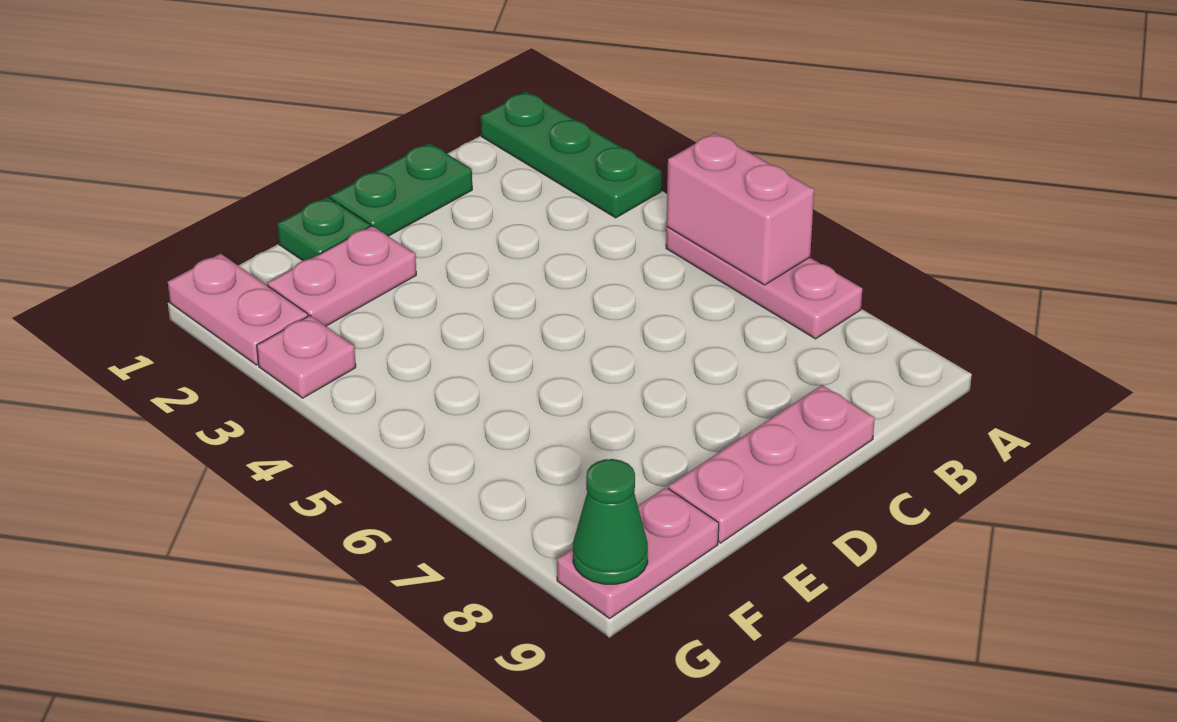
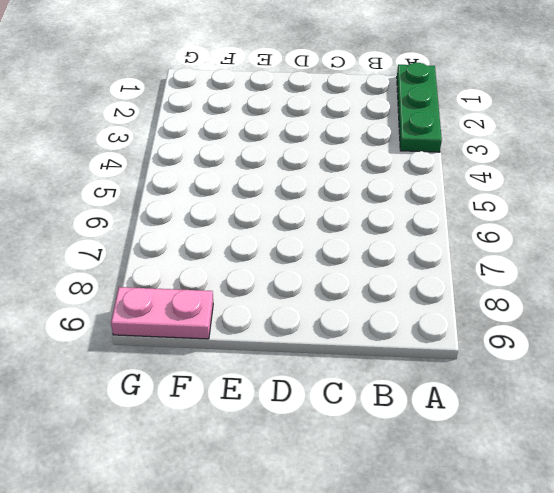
none -> pink plate A5:A7 level 1
none -> green plate C1:D1 level 1

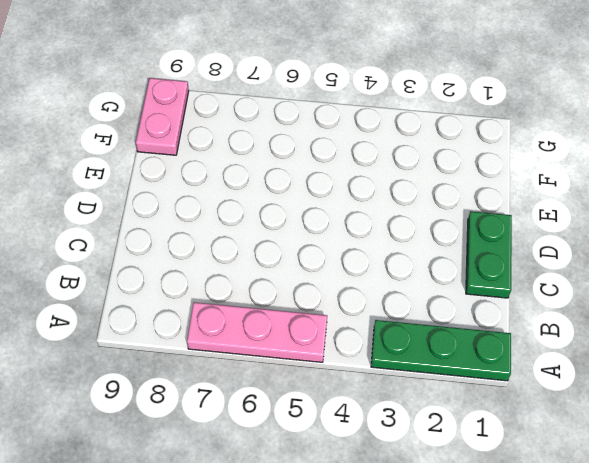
none -> pink plate C9:E9 level 1
none -> green plate E1 level 1

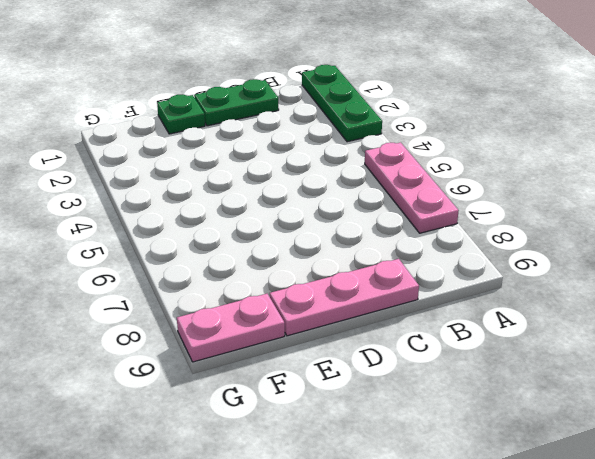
none -> pink plate E2:F2 level 1
none -> pink plate G1:G2 level 1

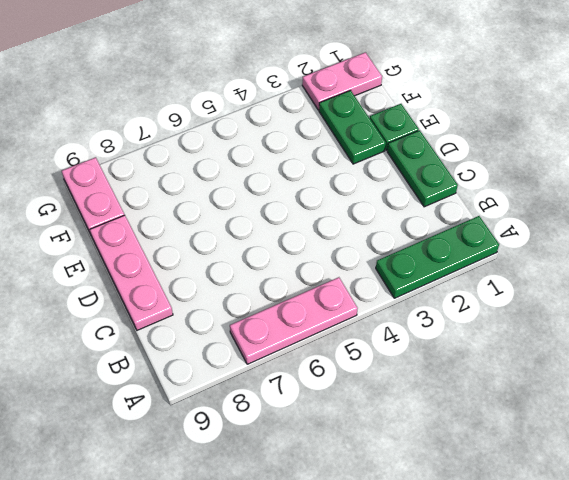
green plate E2:F2 level 1 -> pink plate E2:F2 level 1
none -> pink plate G3 level 1
none -> pink brick A5:A6 level 2

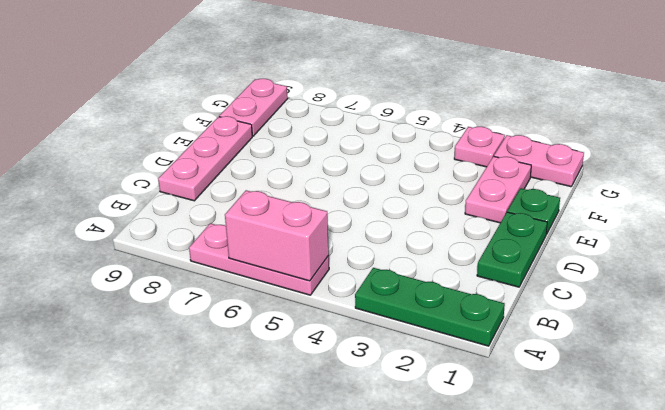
none -> green cone G9 level 2

